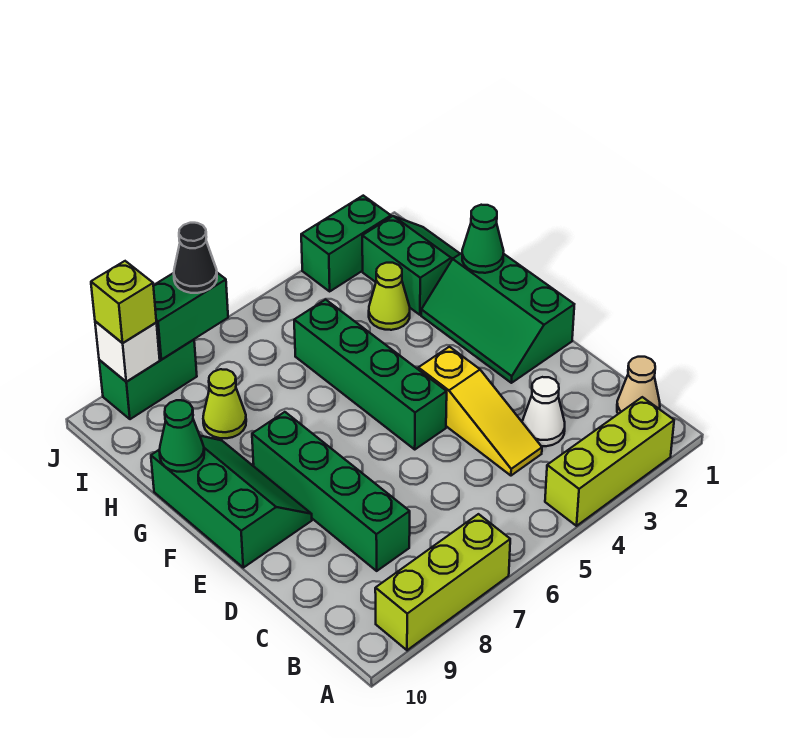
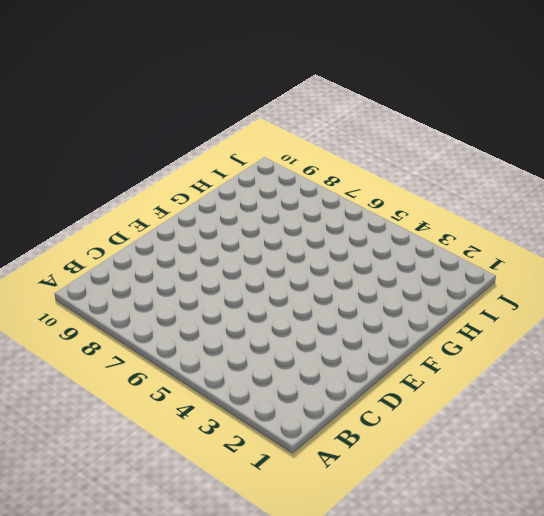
none -> lime brick A2:A4 level 1
none -> lime brick A7:A9 level 1
none -> tan cone B1 level 1

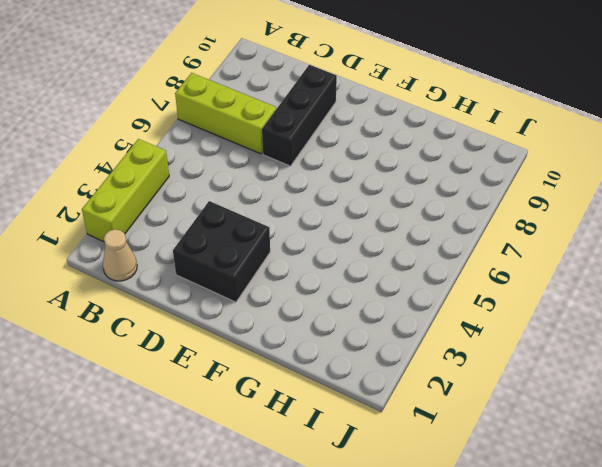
lime brick A7:C7 level 1 -> lime brick A7:A9 level 1
black brick D2:E3 level 1 -> green slope E1:G2 level 1 top 1
black brick D7:D9 level 1 -> green brick C8:F8 level 1
none -> white cone C3 level 1
none -> yellow slope C4:E4 level 1 top E
none -> green brick E5:H5 level 1

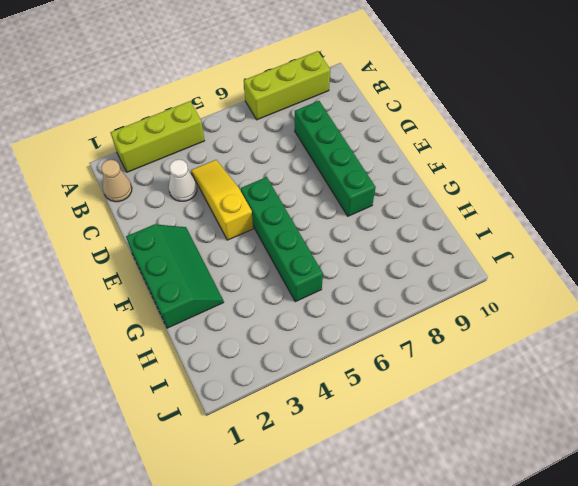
none -> green slope E9:G10 level 1 top 10
none -> green slope H1:I2 level 1 top 2
none -> lime cone H3 level 1

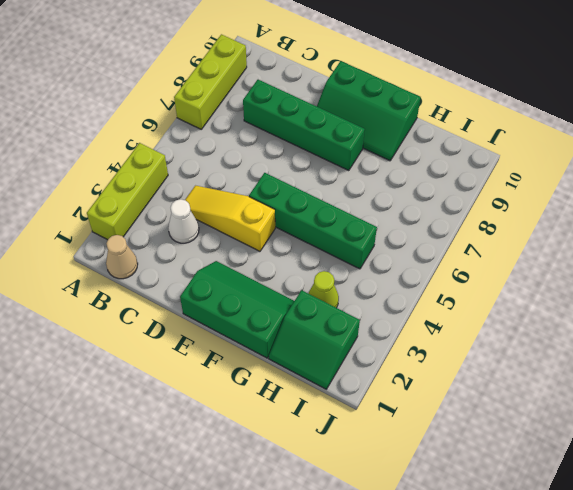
none -> lime cone H8 level 1
none -> green brick J2:J3 level 1
none -> green brick J8:J9 level 1

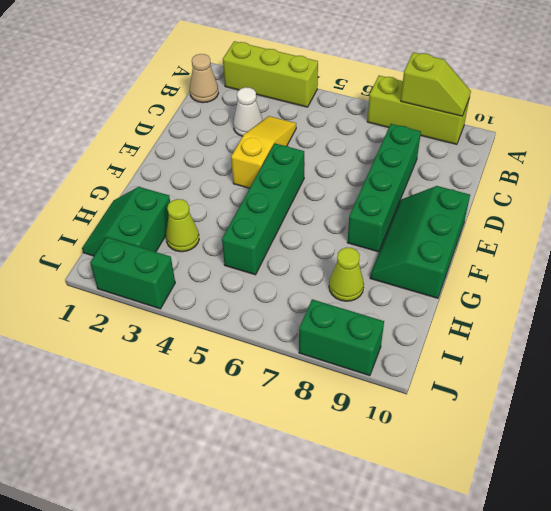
lime slope A8:A9 level 2 top 8 -> none
none -> green slope E1:G2 level 1 top 1
none -> green cone G1 level 2
none -> green cone G10 level 2

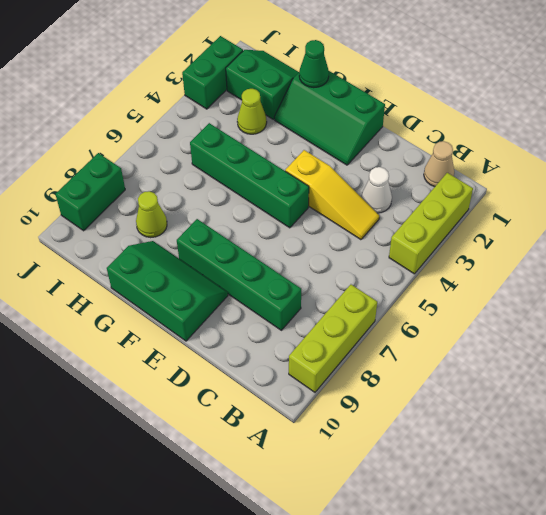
none -> green cone G10 level 2
none -> green brick J7:J8 level 2
none -> white brick J9 level 2

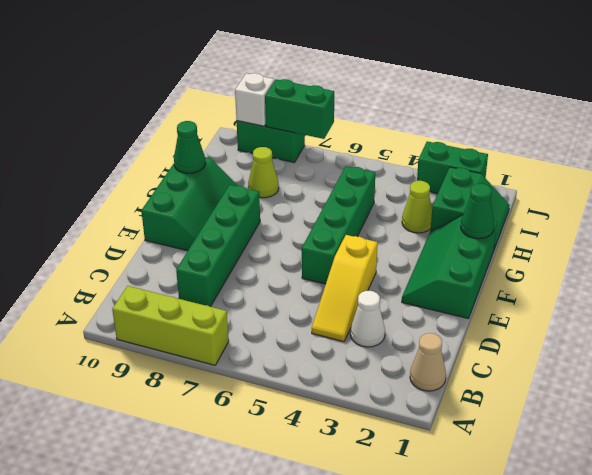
none -> lime brick A2:A4 level 1
none -> black cone J7 level 3
none -> lime brick J9 level 3

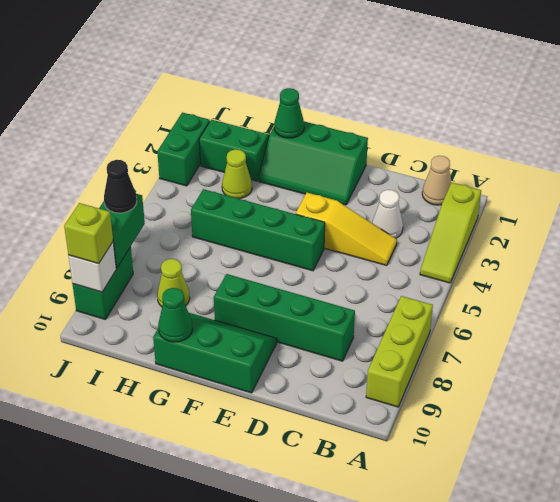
lime slope A2:A4 level 1 top 2 -> lime brick A2:A4 level 1

